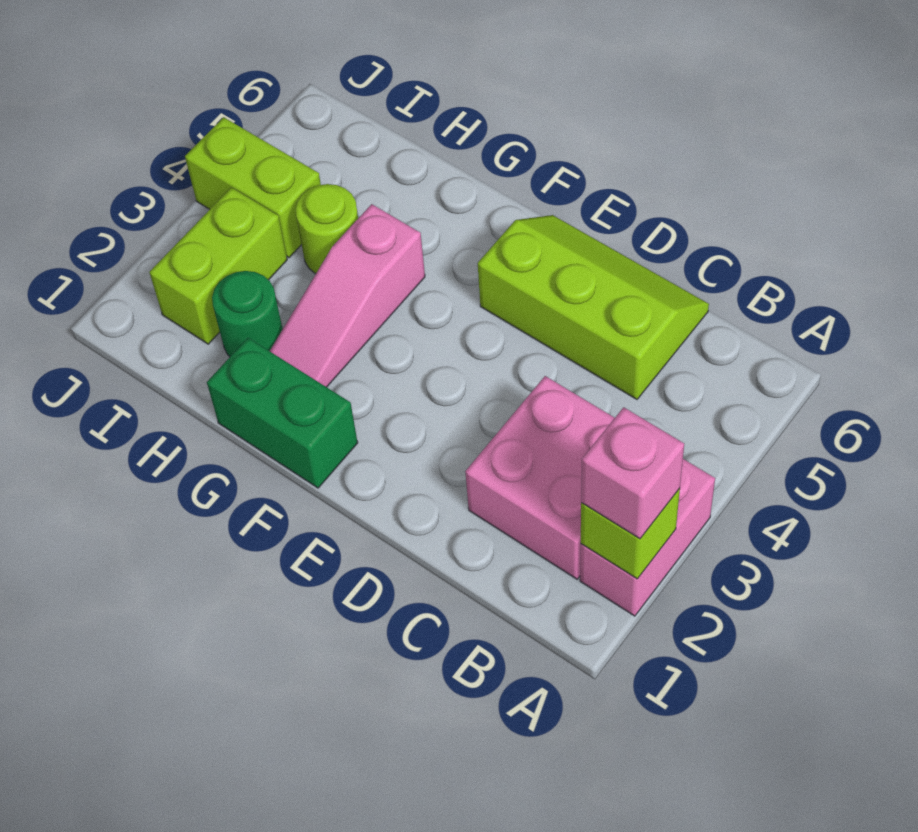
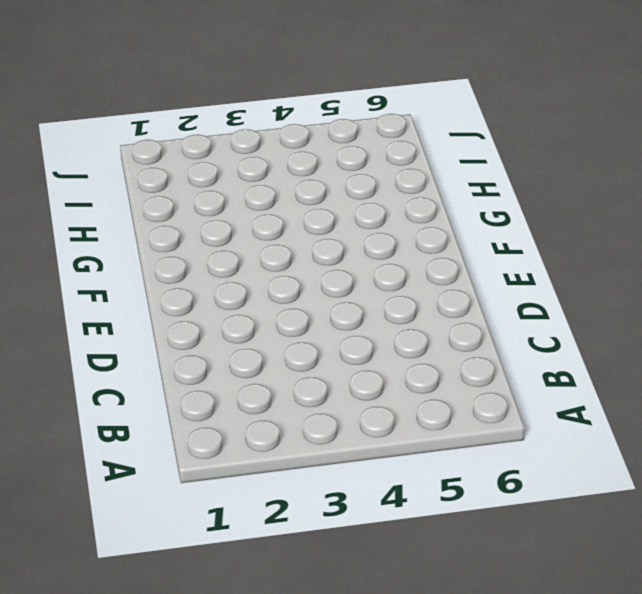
none -> pink brick A2:A3 level 1
none -> pink brick B2:C3 level 1

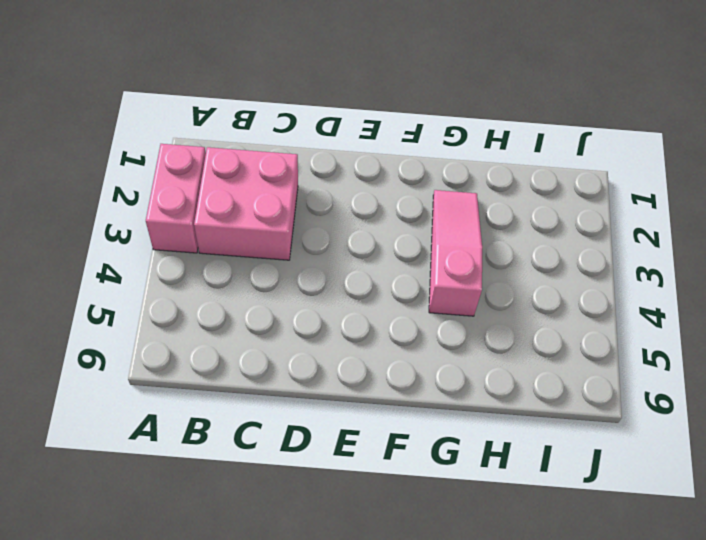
none -> lime slope C5:E6 level 1 top 5
none -> green brick F1:G1 level 1

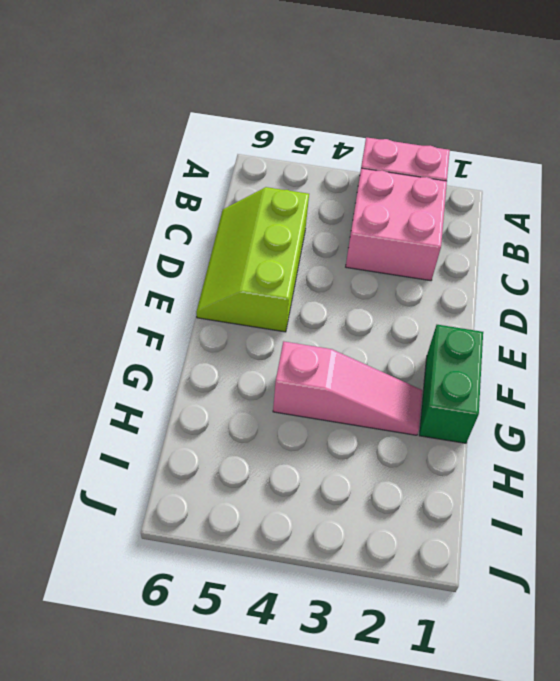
none -> green round brick H2 level 1
none -> lime round brick H4 level 1

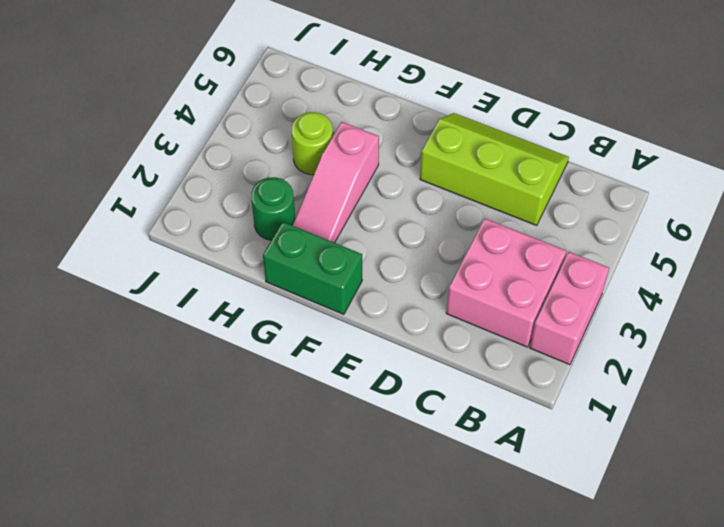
none -> lime brick I2:I3 level 1
none -> lime brick I4:J4 level 1

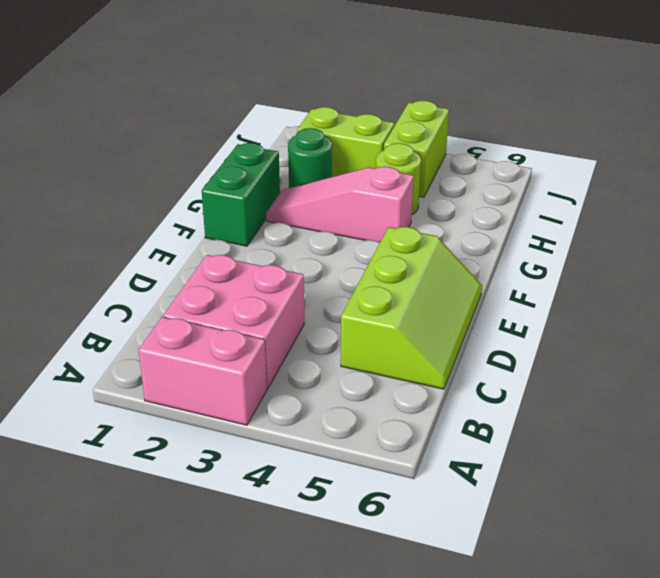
none -> lime brick A2 level 2
none -> pink brick A2 level 3

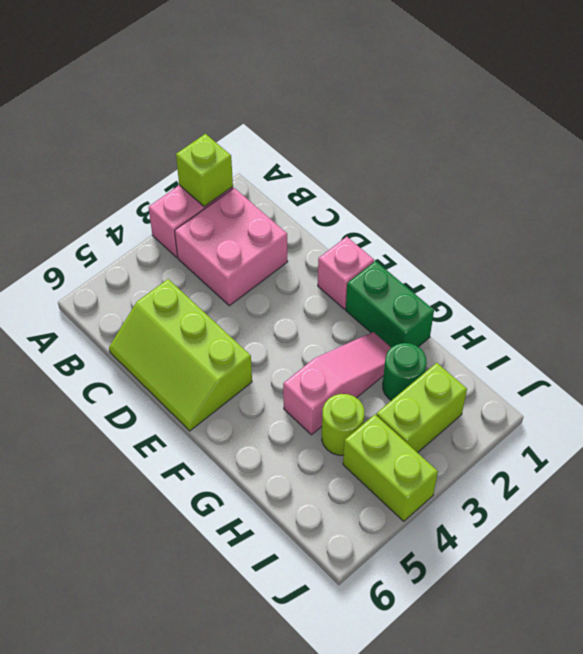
pink brick E1 level 1 -> pink brick A2 level 3

